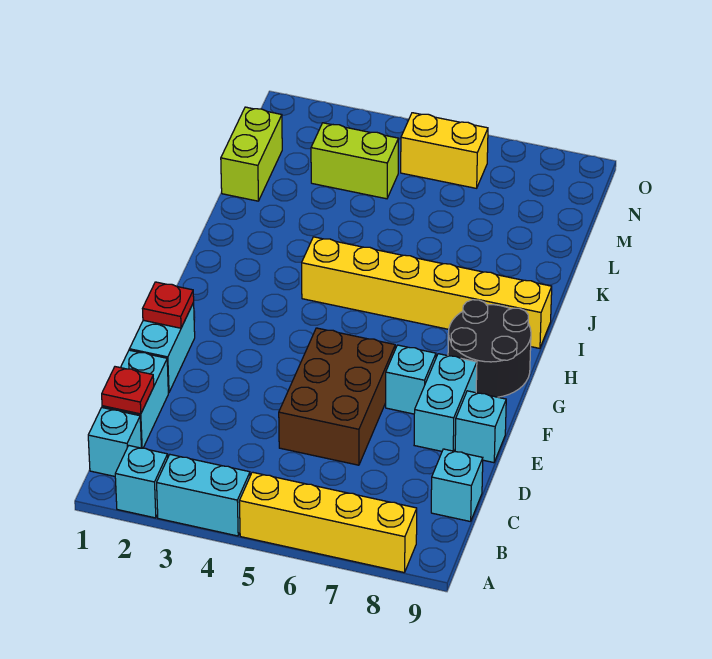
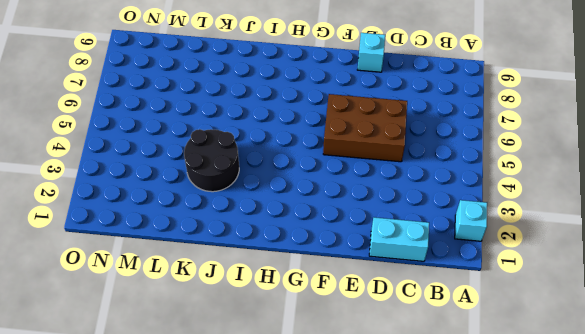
black round brick J3:K4 level 1 -> black round brick G8:H9 level 1
none -> cyan brick A3:A4 level 1
none -> yellow brick A5:A8 level 1
none -> cyan brick B1 level 1

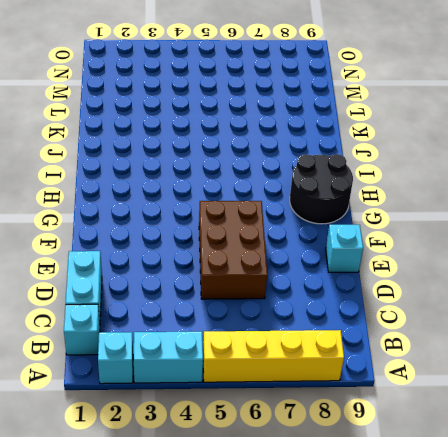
none -> cyan brick C9 level 1
none -> cyan brick E1:F1 level 1
none -> cyan brick E8:F8 level 1

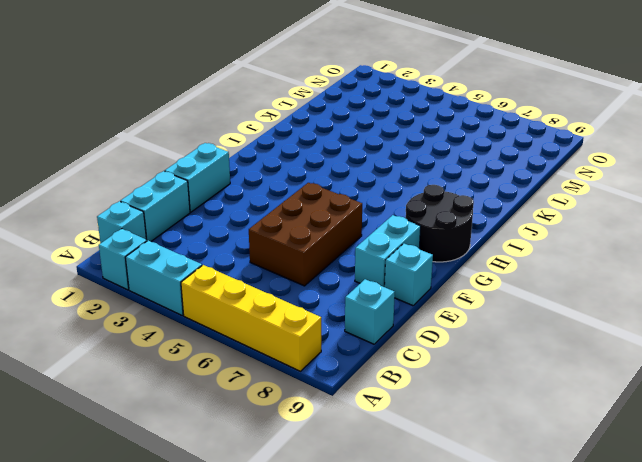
none -> cyan brick F7 level 1
none -> yellow brick I4:I9 level 1
none -> lime brick L1:M1 level 1

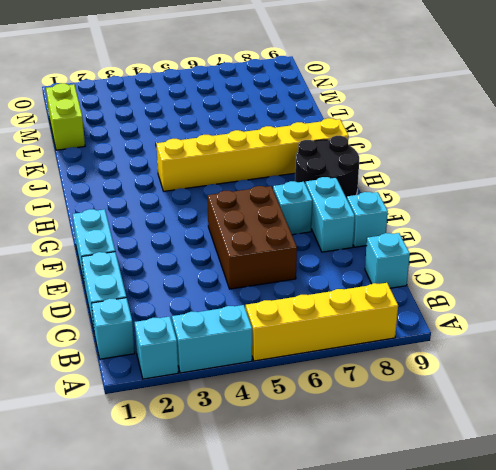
none -> lime brick M3:M4 level 1
none -> yellow brick N5:N6 level 1
none -> red plate C1 level 2

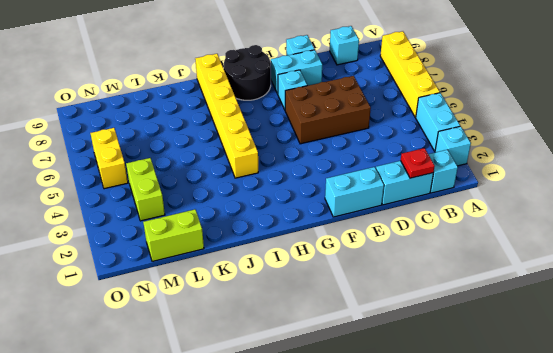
none -> red plate F1 level 2

